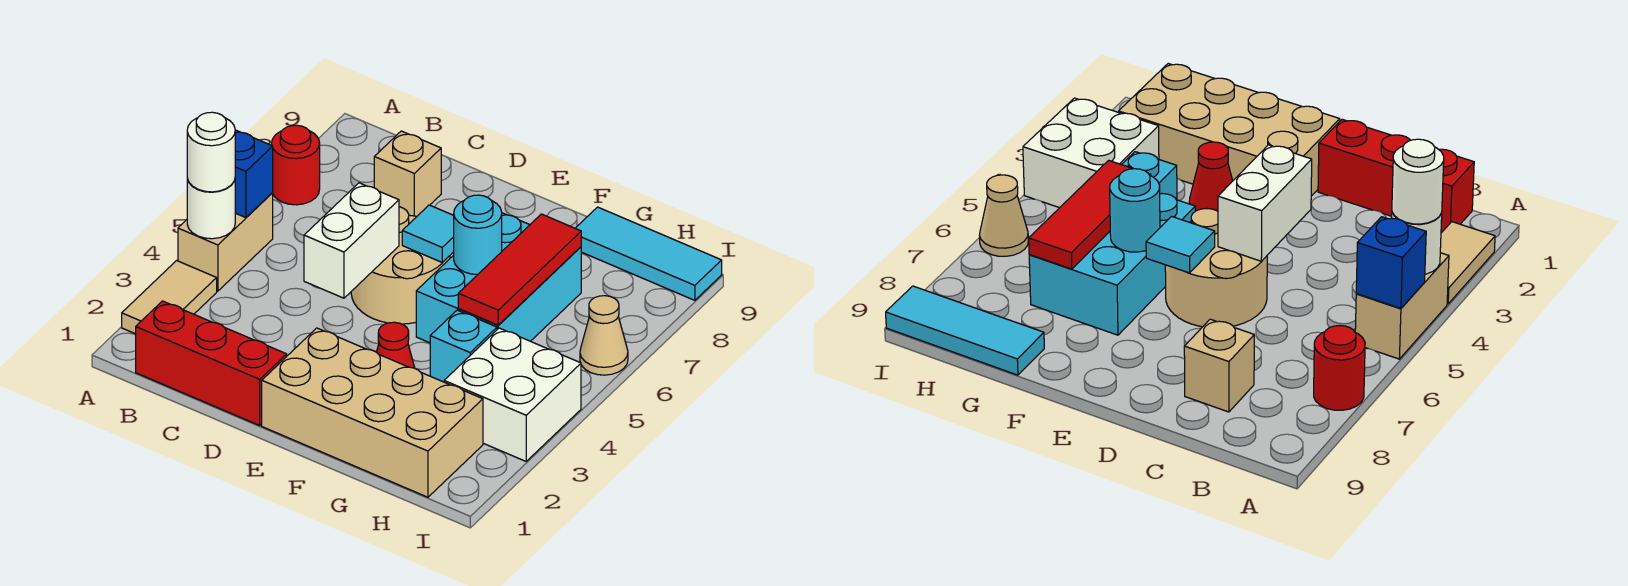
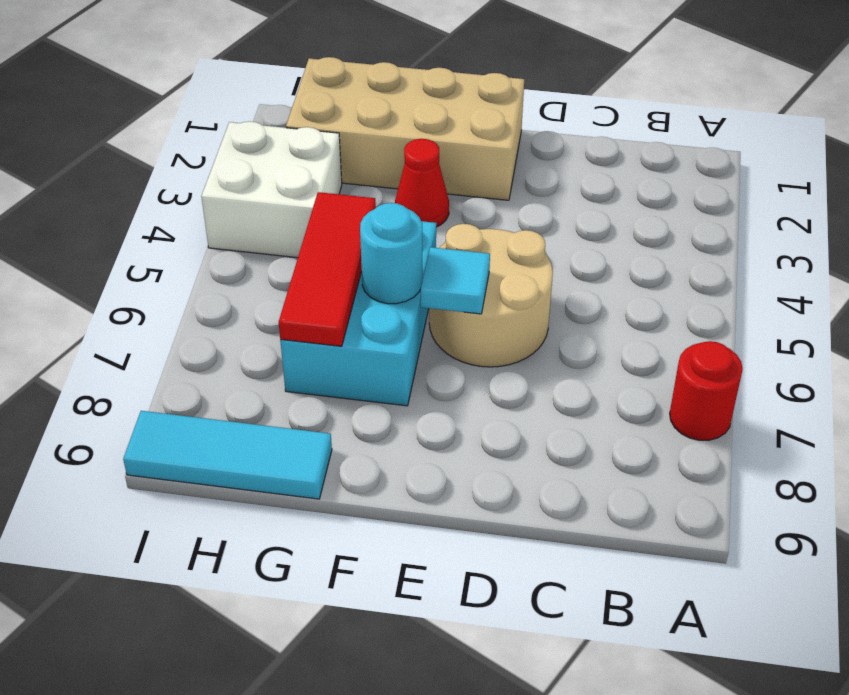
none -> tan tile A2:A3 level 1
none -> tan brick A4:A5 level 1
none -> red brick B1:D1 level 1

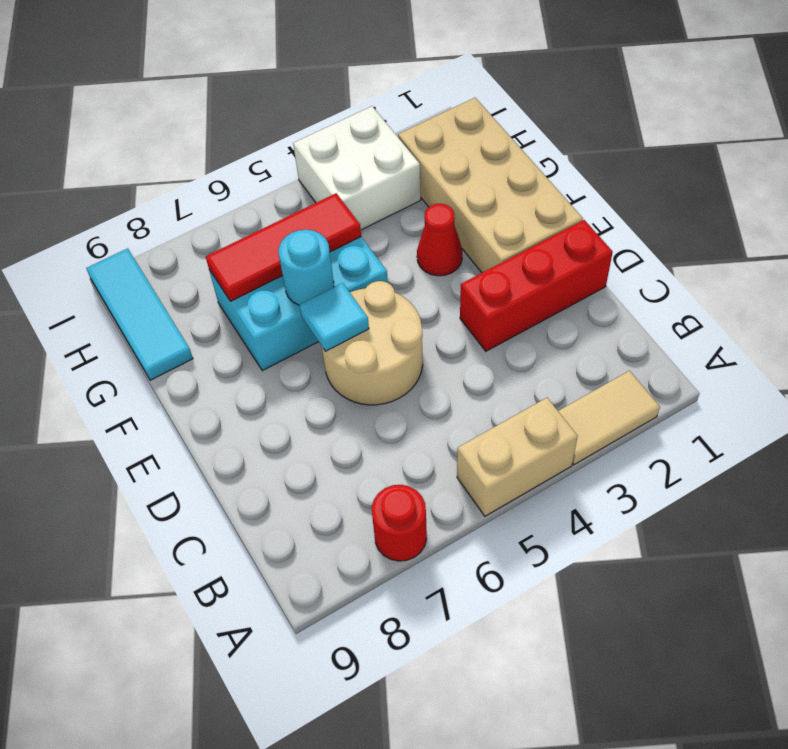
red brick D1:D3 level 1 -> red brick B1:D1 level 1
none -> tan brick C8 level 1
none -> cyan brick G4 level 1
none -> tan cone I6 level 1

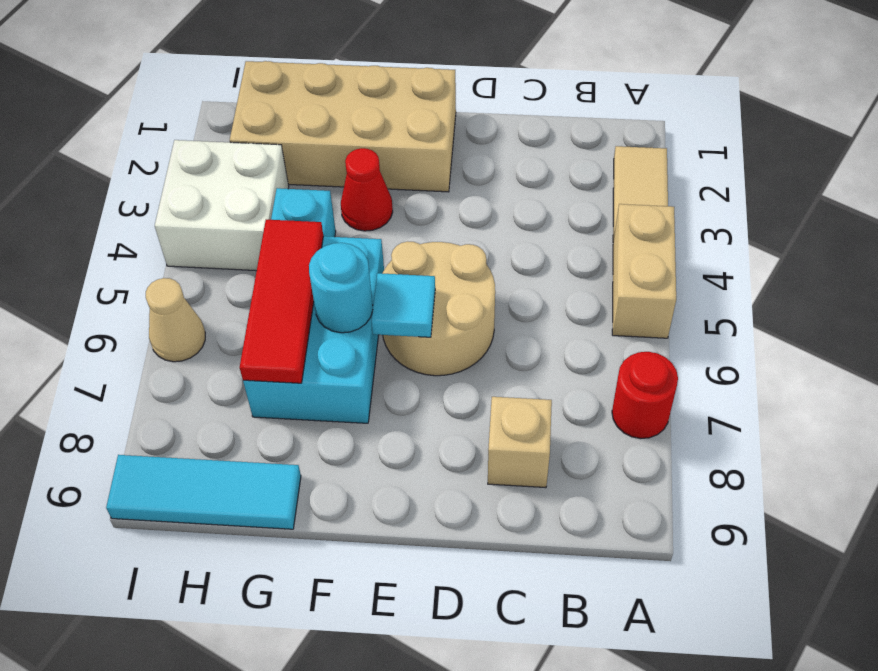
none -> red brick B1:D1 level 1
none -> white round brick A4 level 2
none -> blue brick A5 level 2

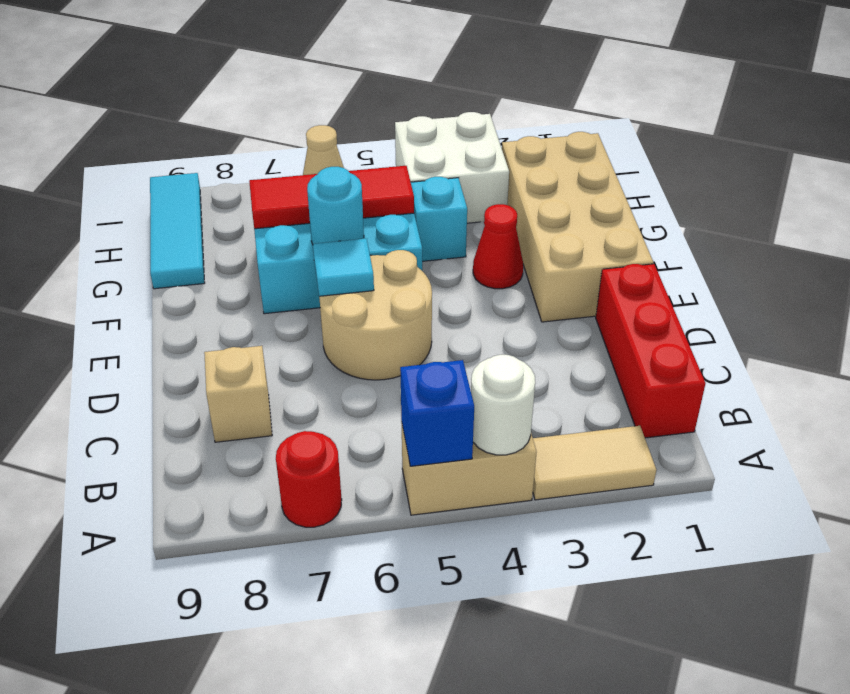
none -> white brick D4:D5 level 2
none -> white round brick A4 level 3

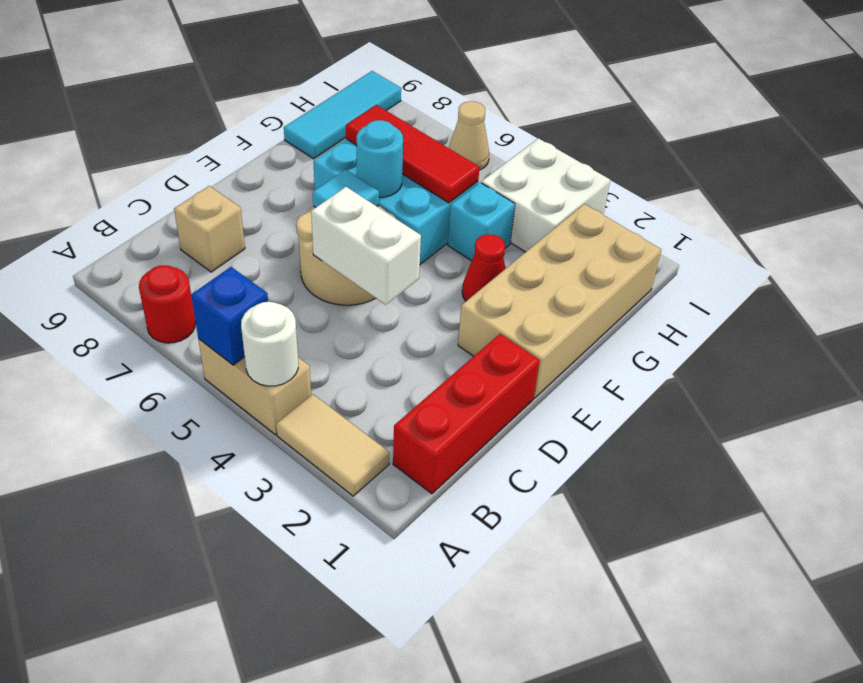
none -> white round brick A4 level 3

